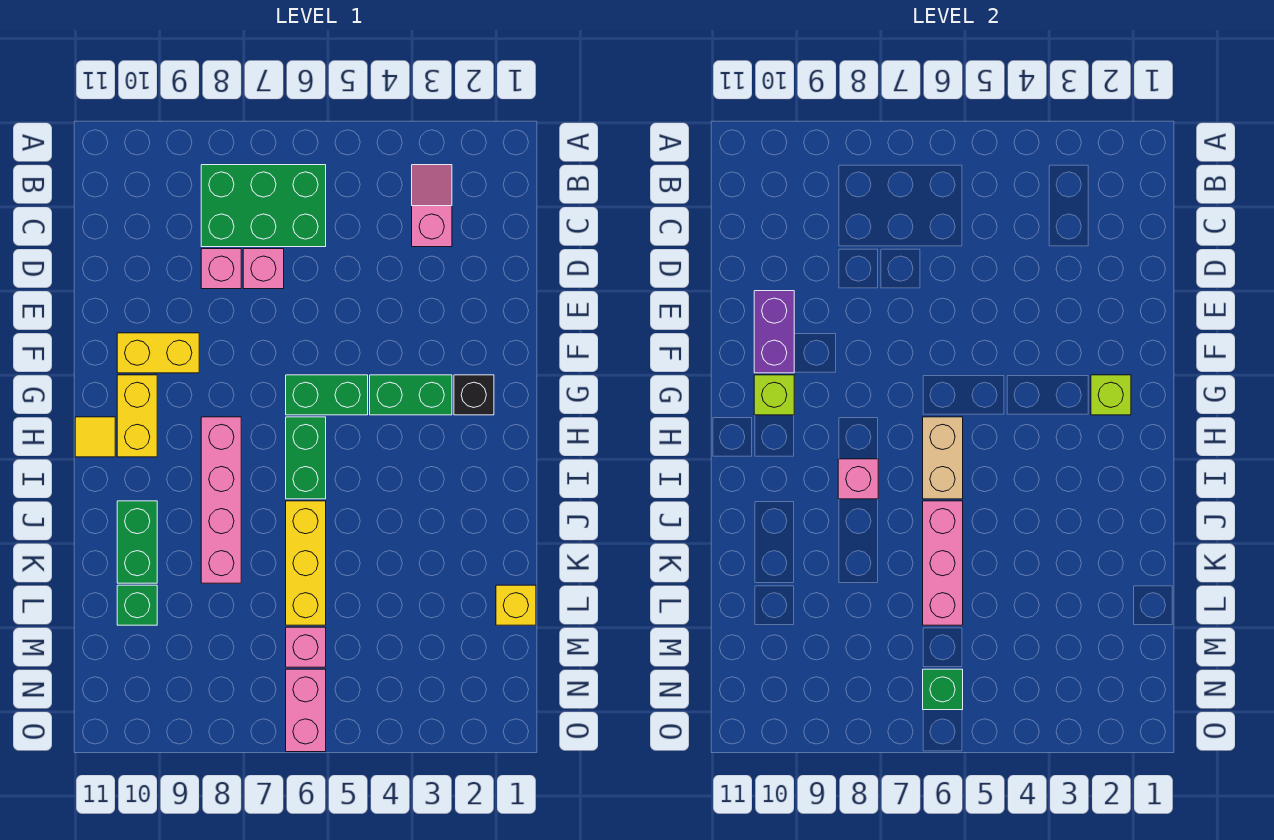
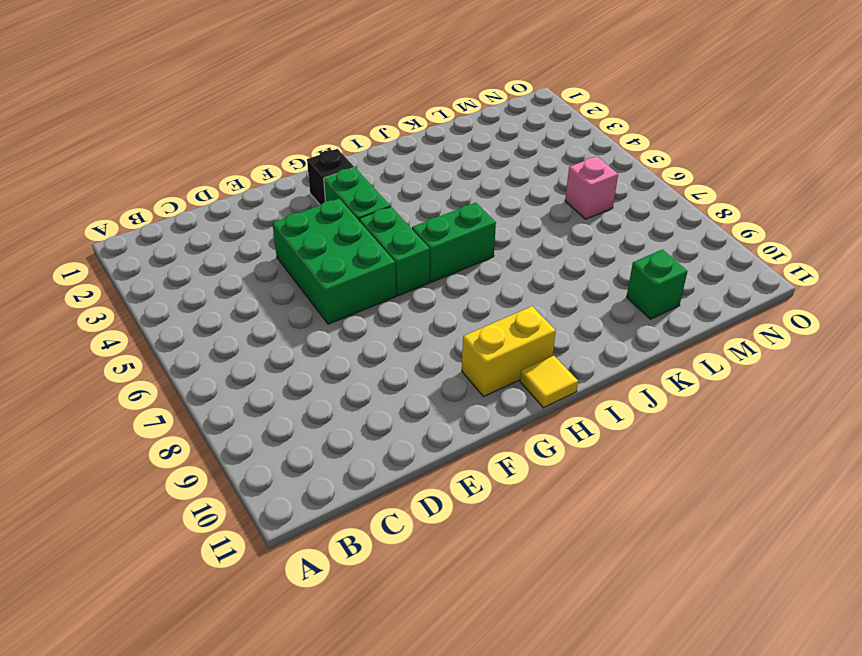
green brick E4:F6 level 1 -> green brick B6:C8 level 1
none -> pink slope B3:C3 level 1 top C
none -> pink brick D7 level 1
none -> pink brick D8 level 1

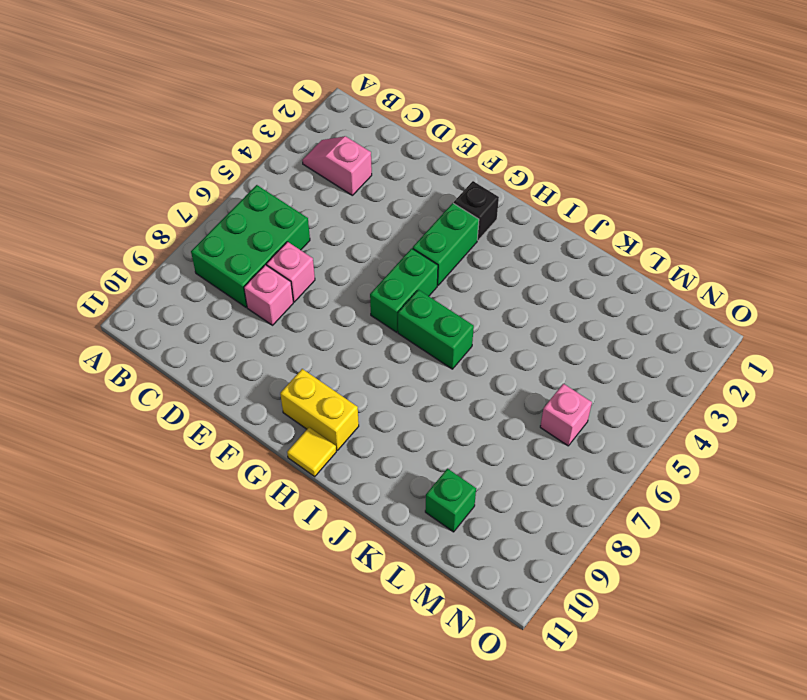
none -> yellow brick F9:F10 level 1
none -> pink brick H8:K8 level 1
none -> yellow brick J6:L6 level 1

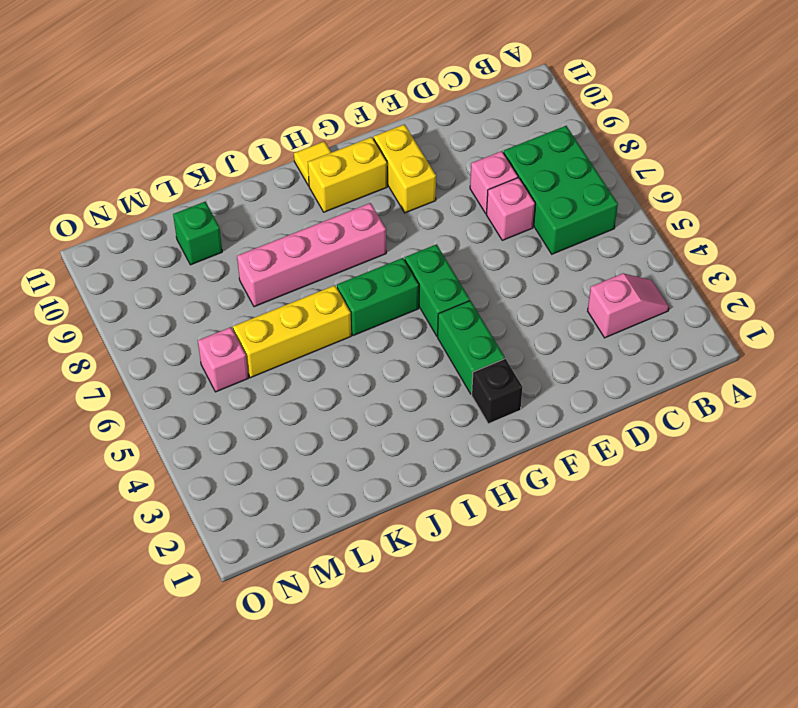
none -> green brick J10:K10 level 1
none -> yellow brick L1 level 1
none -> pink brick N6:O6 level 1

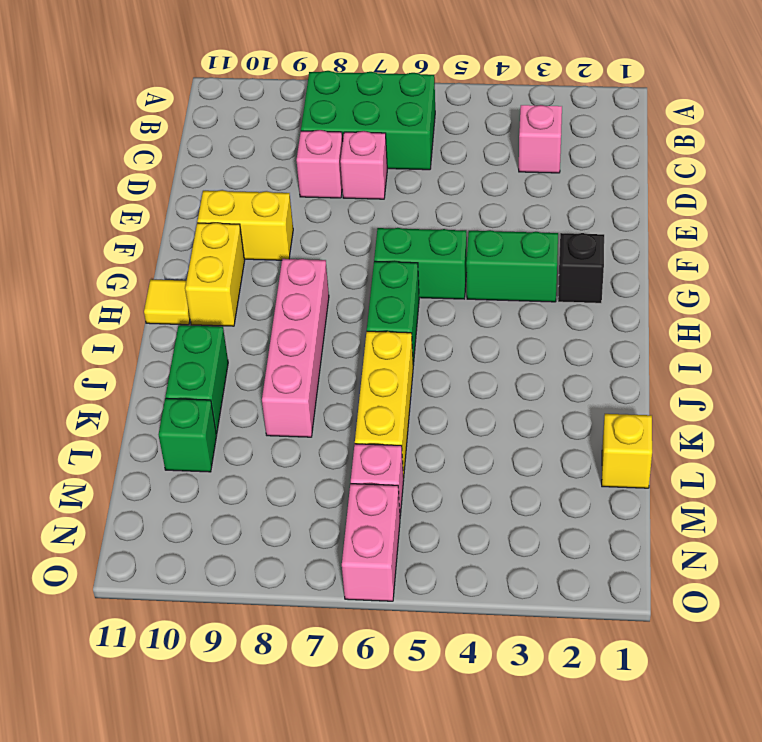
none -> purple brick E10:F10 level 2
none -> lime brick G2 level 2
none -> lime brick G10 level 2

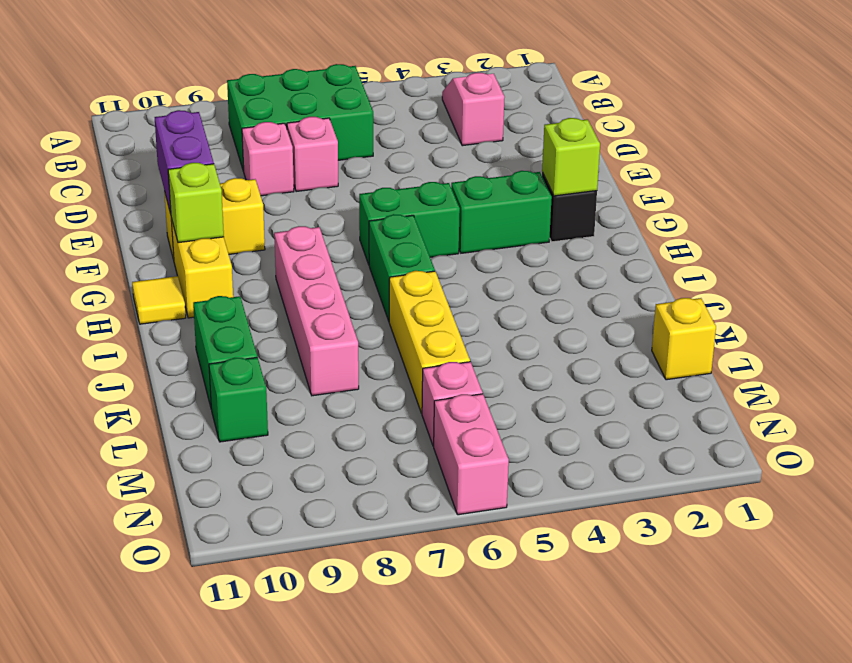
none -> tan brick H6:I6 level 2
none -> pink brick I8 level 2
none -> pink brick J6:L6 level 2

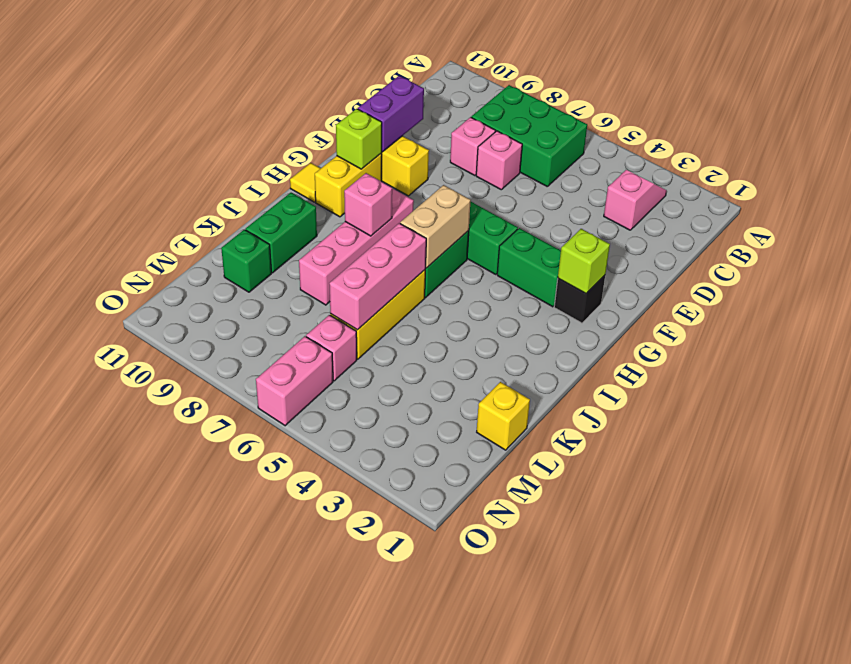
none -> green brick N6 level 2

